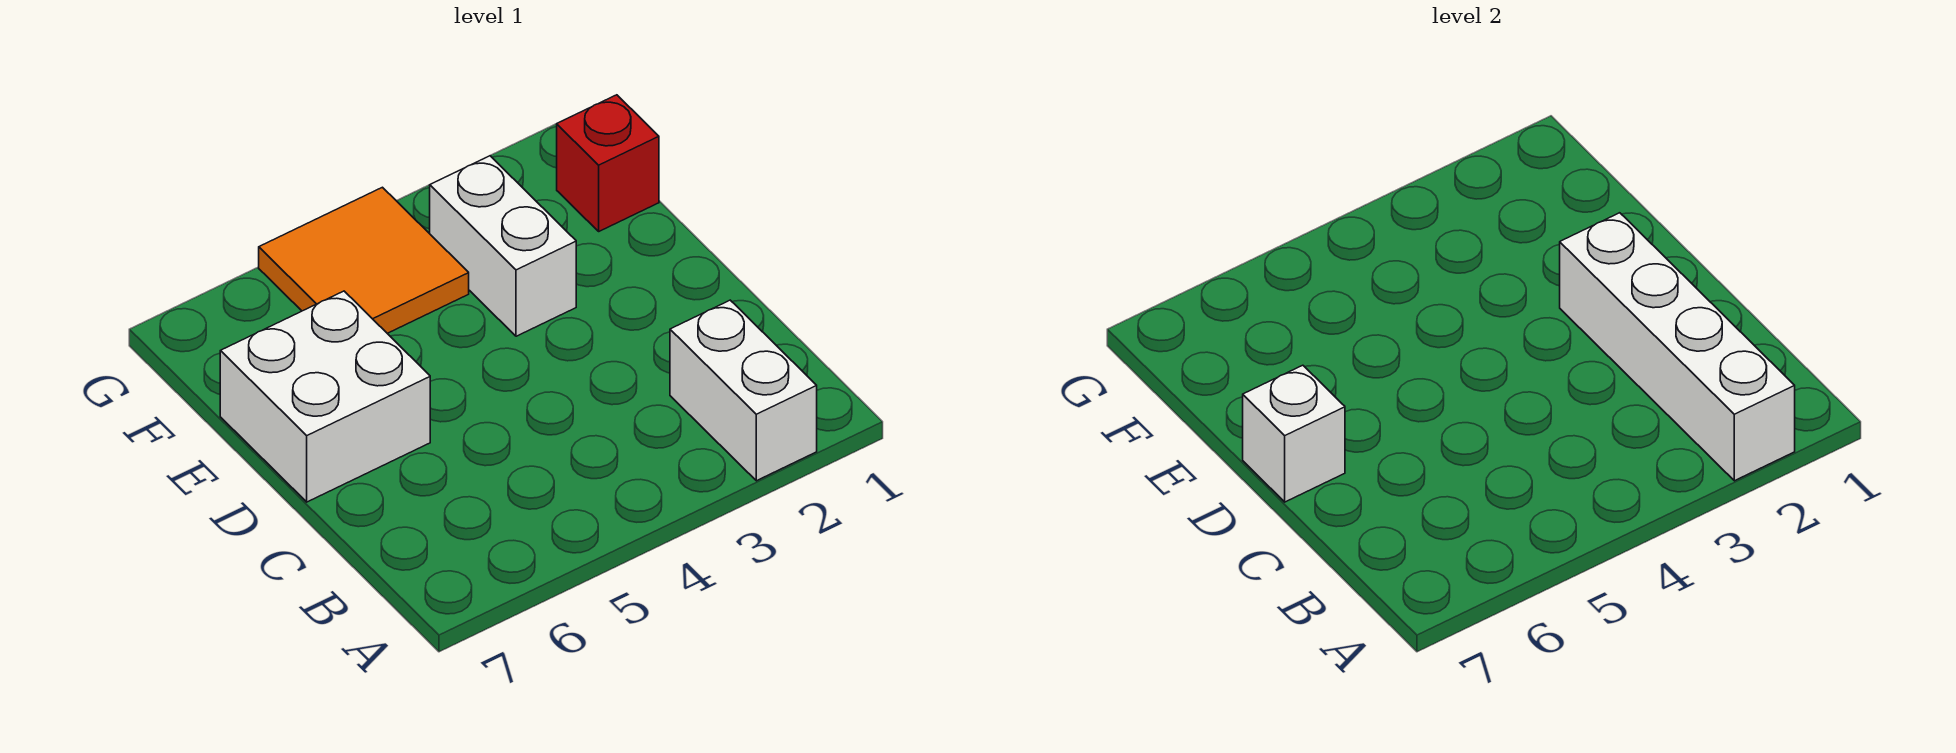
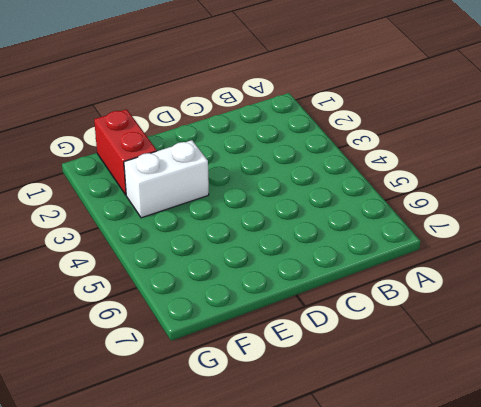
red brick F1:F2 level 1 -> red brick F1 level 1
none -> white brick A2:B2 level 1
none -> white brick D6:E7 level 1

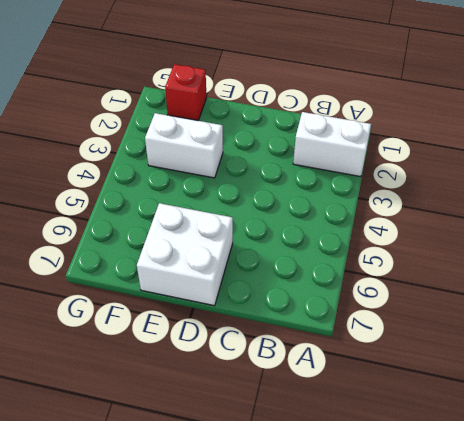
none -> orange tile F4:G5 level 1
none -> white brick A2:D2 level 2

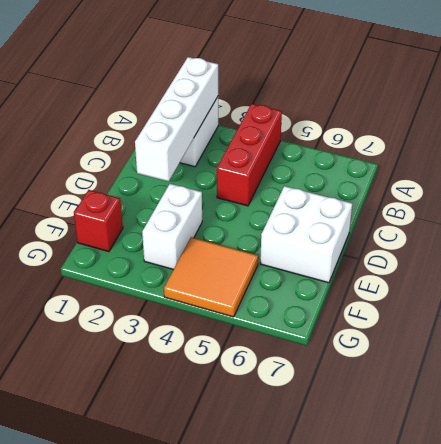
red brick A4:C4 level 1 -> none
none -> white brick D7 level 2

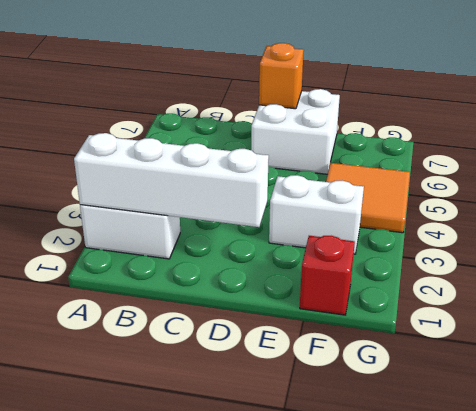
orange brick D7 level 2 -> white brick D7 level 2

